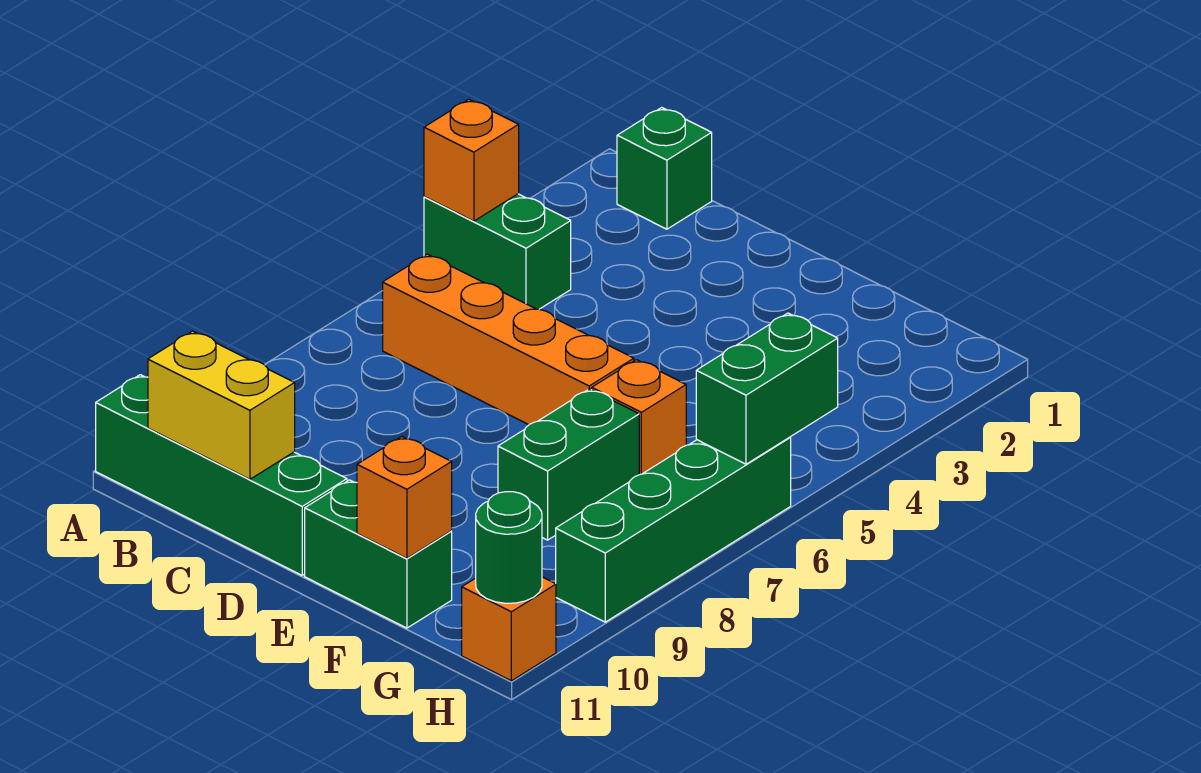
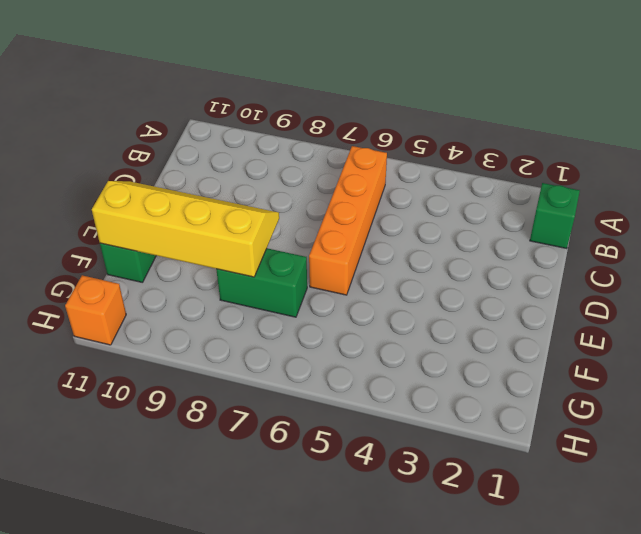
yellow slope E8:F11 level 2 top F -> orange brick F11 level 2
none -> green brick A4:B4 level 1
none -> green brick A11:D11 level 1
none -> orange brick F6 level 1

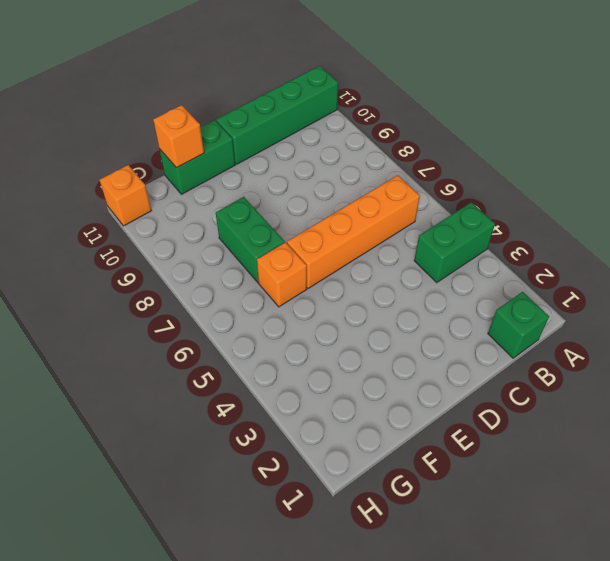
none -> green brick H6:H9 level 1
none -> orange brick A4 level 2
none -> yellow brick B11:C11 level 2

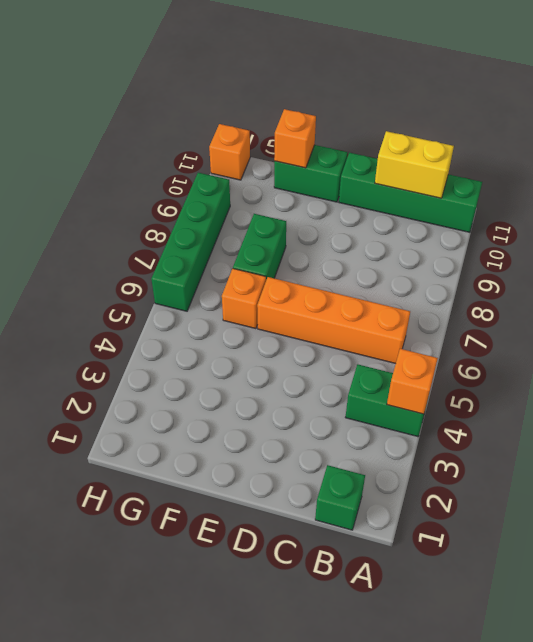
none -> green brick H5:H6 level 2
none -> green round brick H11 level 2

